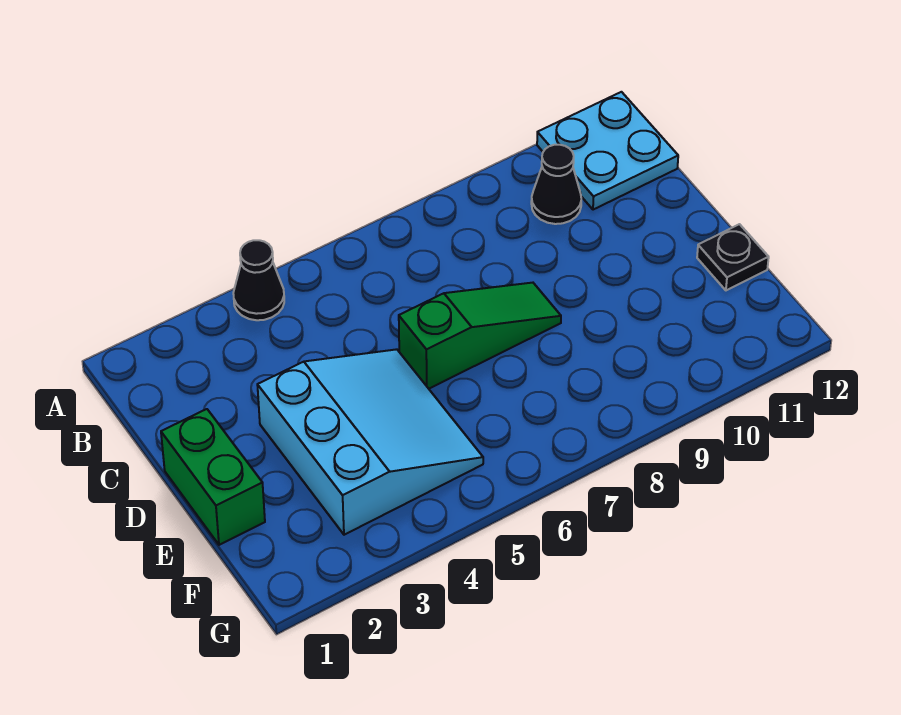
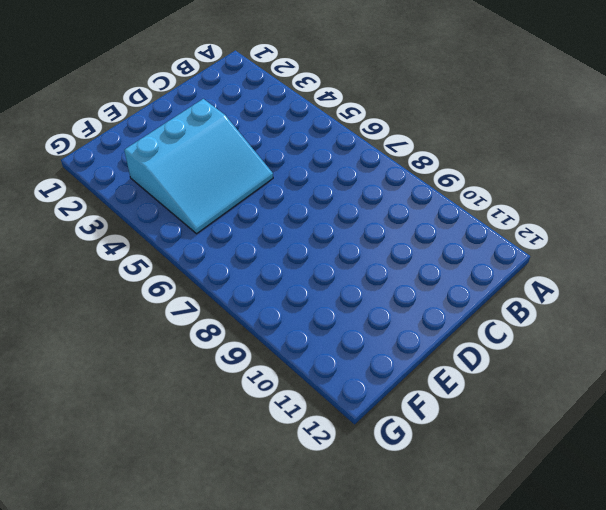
none -> black cone A4 level 1
none -> cyan plate A11:B12 level 1

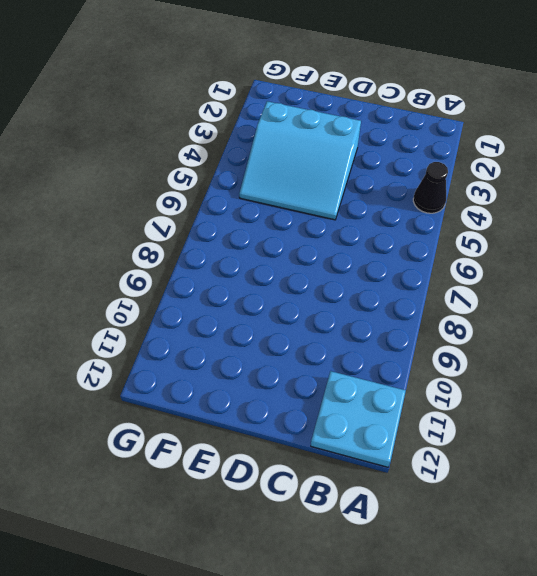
none -> black cone B10 level 1
none -> green brick D1:E1 level 1

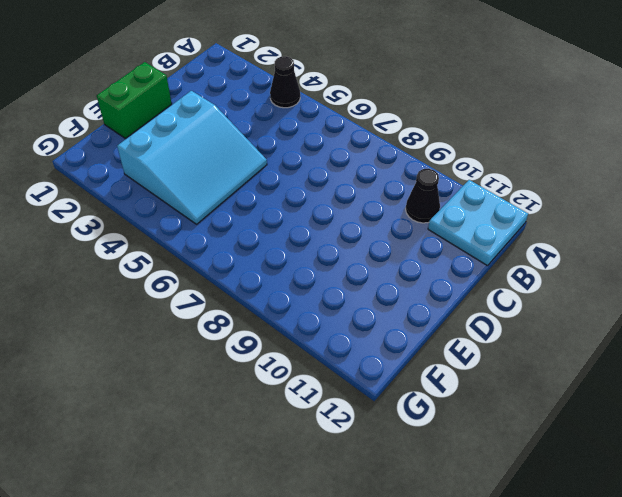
none -> green slope D6:D8 level 1 top 6
none -> black plate E12 level 1

